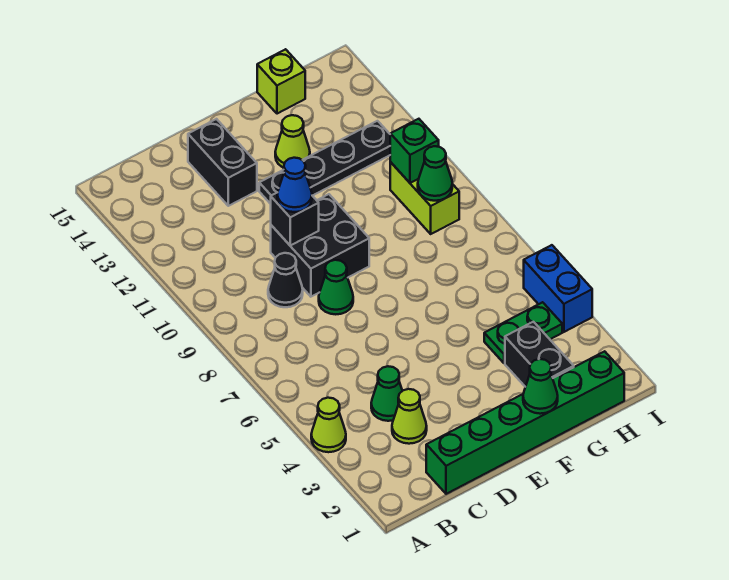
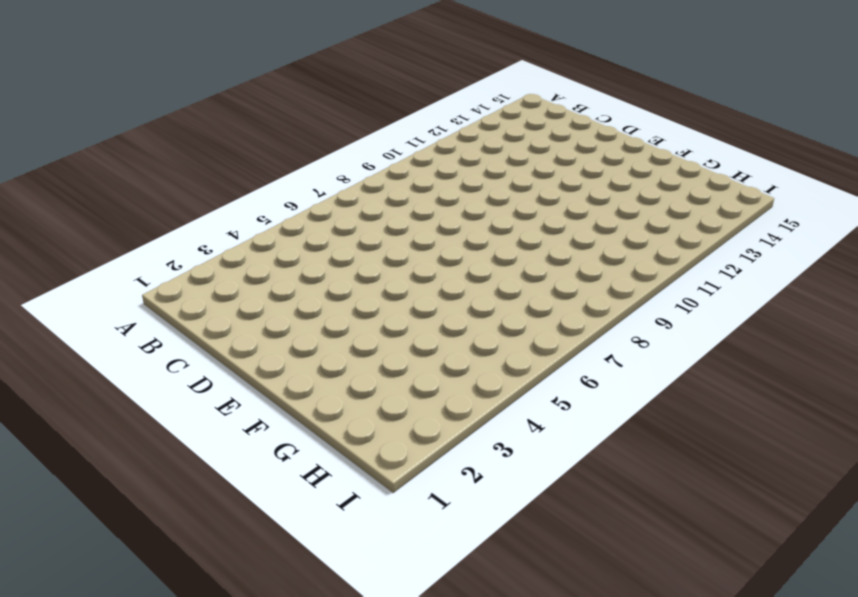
none -> lime cone A4 level 1
none -> green brick C1:H1 level 1
none -> lime cone C3 level 1

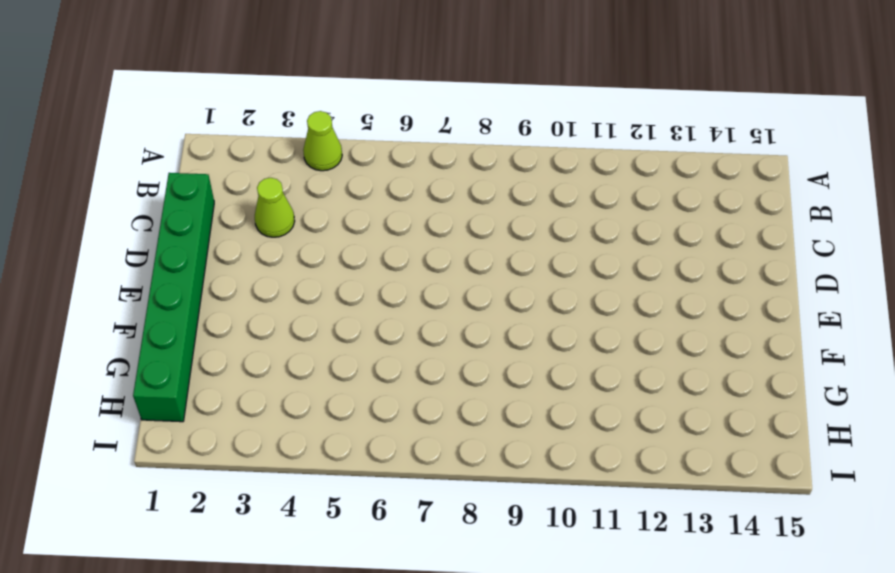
none -> green cone C4 level 1
none -> black cone C9 level 1
none -> green cone D8 level 1

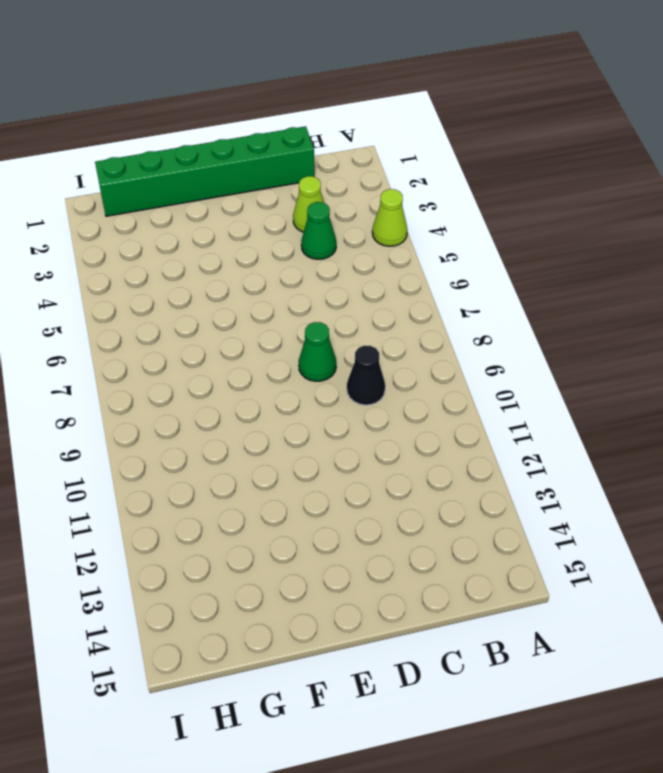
none -> black brick D9:E10 level 1
none -> black brick D13:D14 level 1
none -> black plate E12:H12 level 1

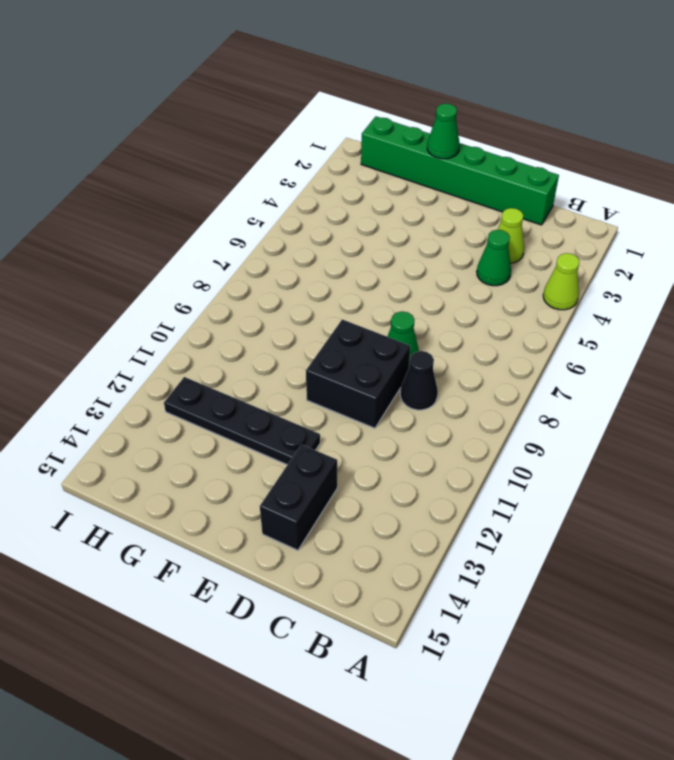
none -> lime cone F13 level 1
none -> black brick G2:G3 level 1
none -> green plate G4:H4 level 1

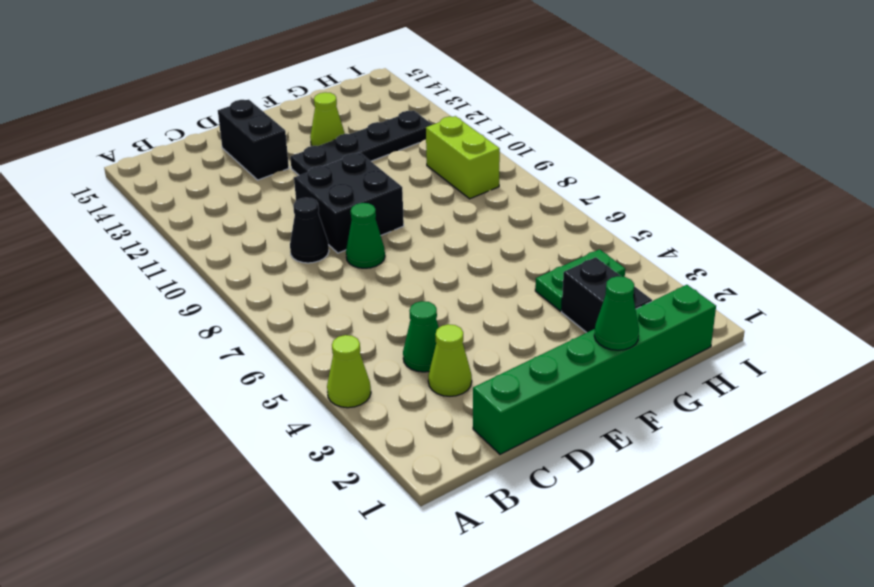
none -> lime brick G15 level 1
none -> blue brick I4:I5 level 1
none -> black brick D10 level 2

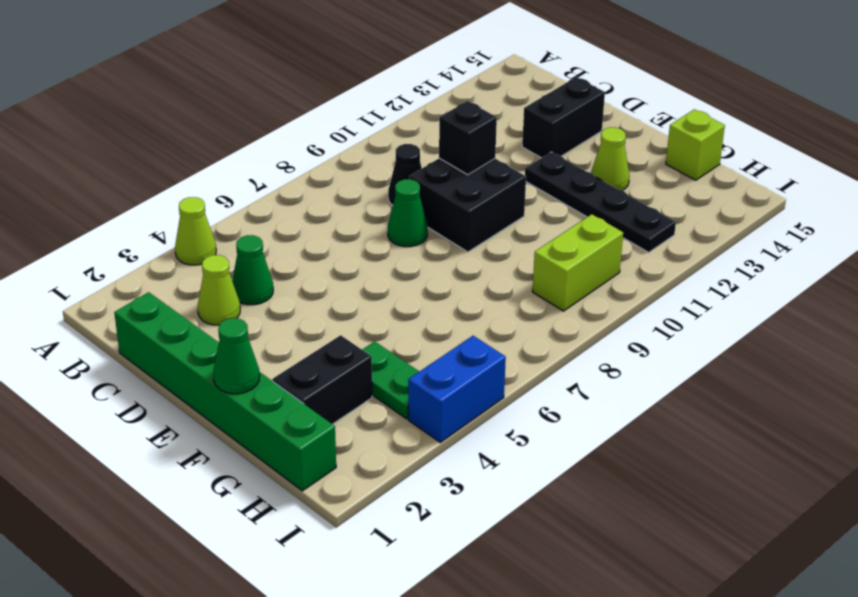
none -> green cone H9 level 2
none -> green brick H10 level 2
none -> blue cone D10 level 3

